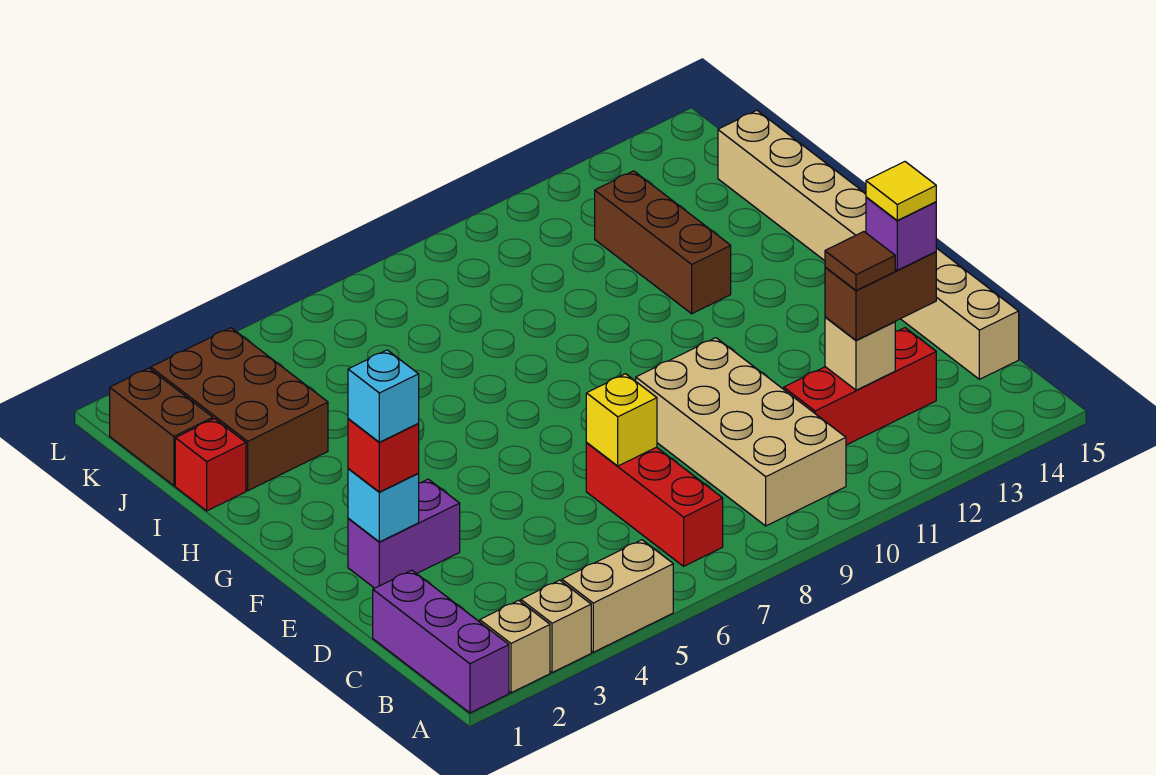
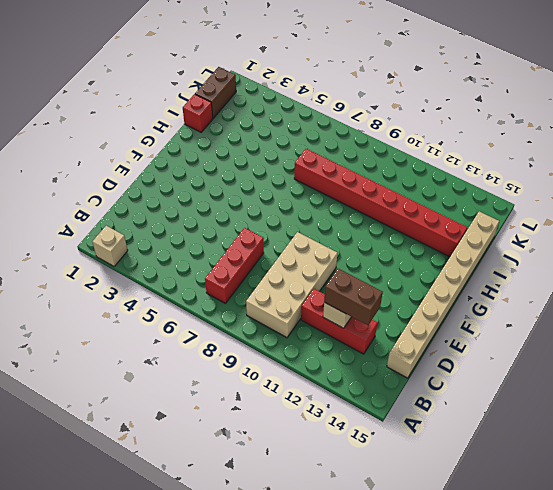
red brick I7:I14 level 1 -> brown brick H12:J12 level 1
none -> purple brick A1:C1 level 1
none -> tan brick A3 level 1
none -> tan brick A4:A5 level 1

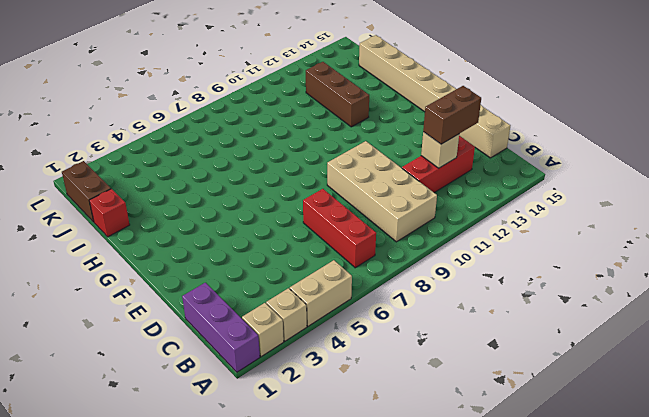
none -> purple brick E2:E3 level 1
none -> brown brick I2:K3 level 1
none -> yellow brick D7 level 2

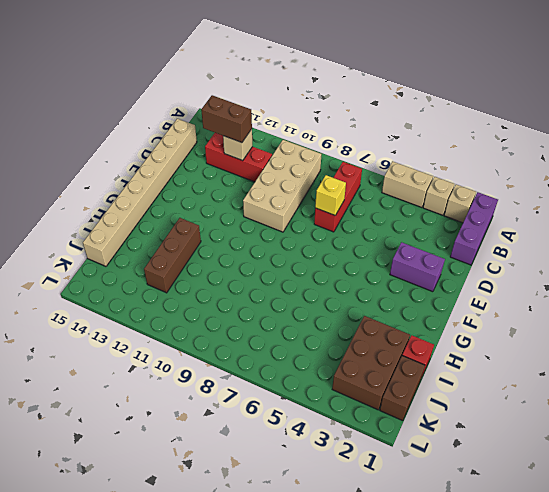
none -> cyan brick E2 level 2
none -> red brick E2 level 3
none -> brown tile C12 level 4

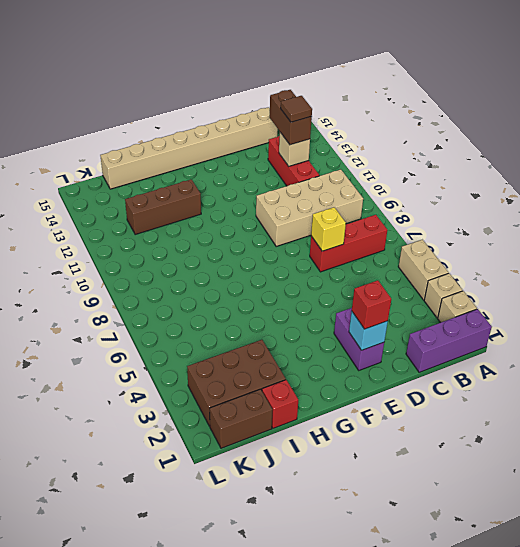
none -> purple brick C13 level 4
none -> cyan brick E2 level 4
none -> yellow tile C13 level 5

